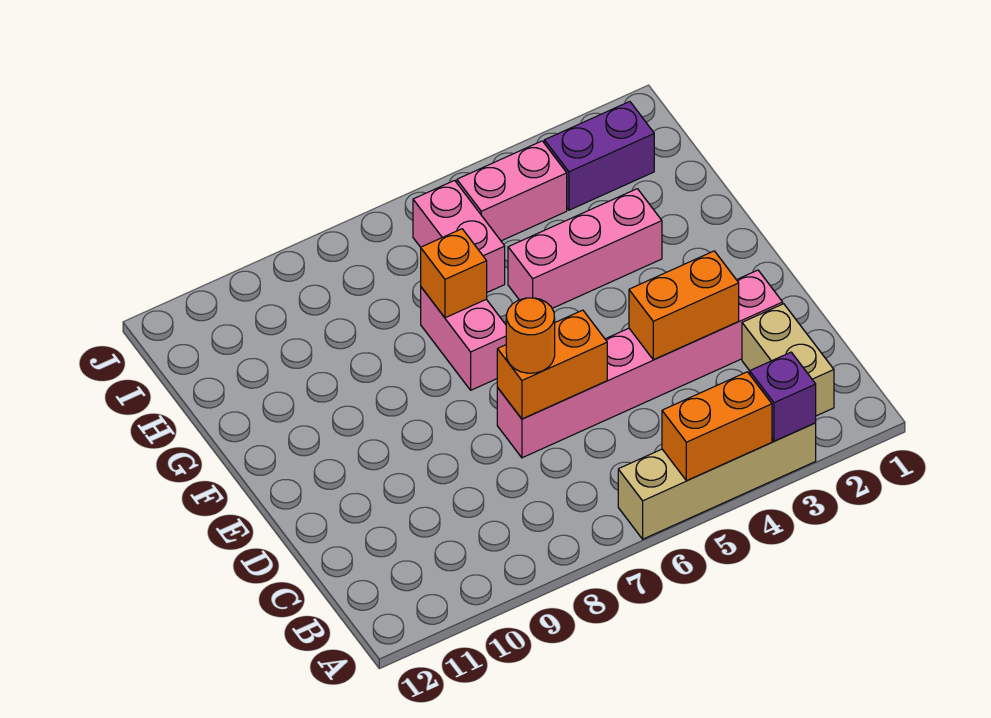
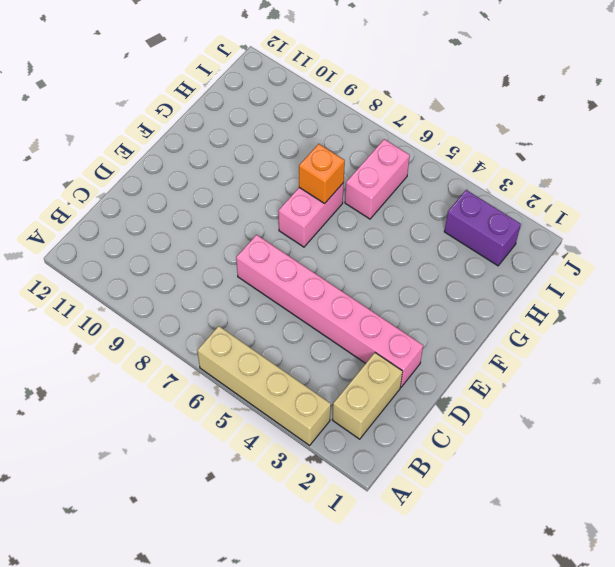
none -> pink brick G3:G5 level 1
none -> pink brick I4:I5 level 1
none -> purple brick A3 level 2

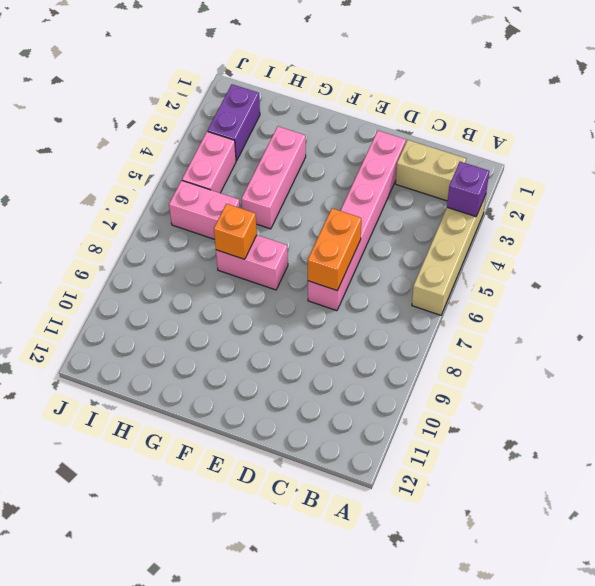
none -> orange brick A4:A5 level 2
none -> orange brick D3:D4 level 2
none -> orange round brick D7 level 3

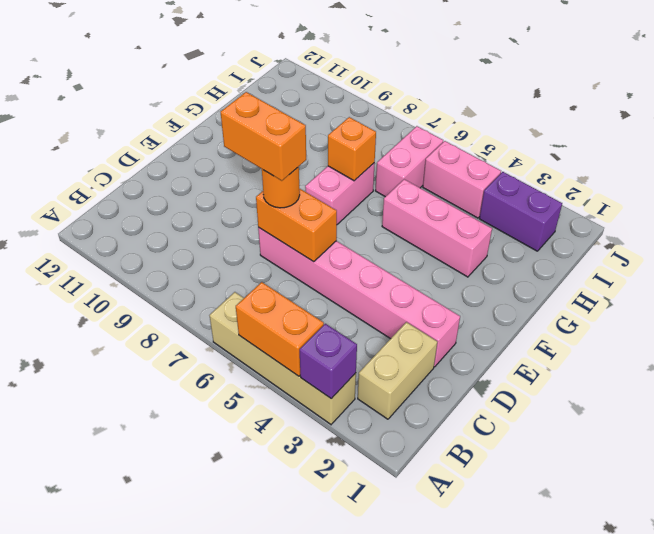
orange brick D7:D8 level 4 -> orange brick D3:D4 level 2

